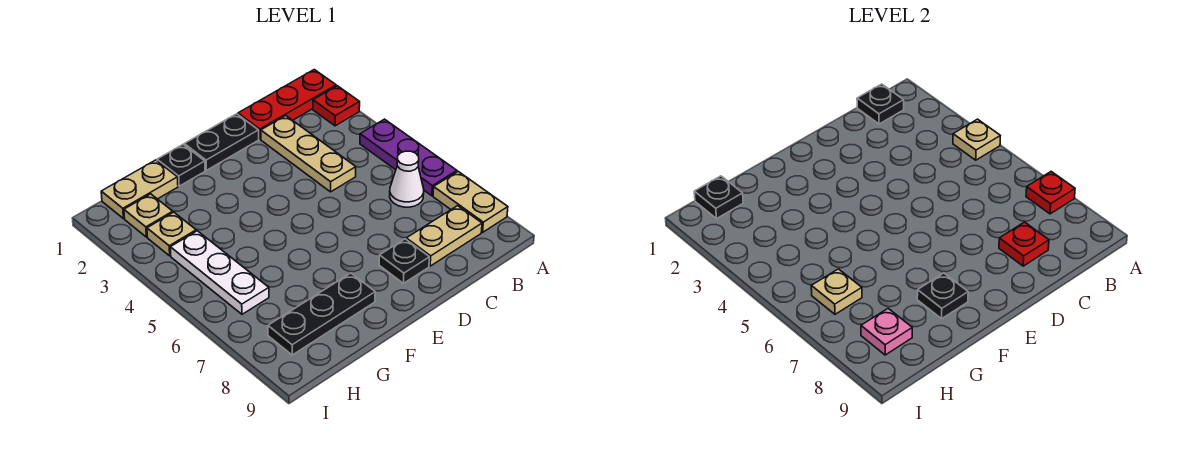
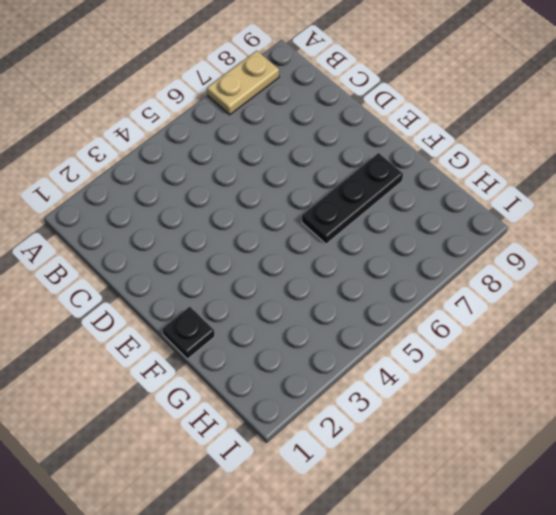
black plate F6:F8 level 1 -> black plate F8:H8 level 1
none -> red plate A1:C1 level 1
none -> red plate A2 level 1
none -> purple plate A4:A6 level 1

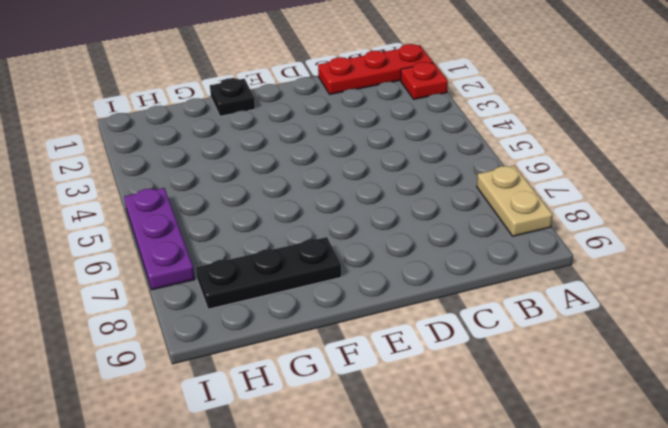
purple plate I5:I7 level 1 -> purple plate A4:A6 level 1
none -> white cone B6 level 1
none -> tan plate B8:C8 level 1
none -> tan plate C2:C4 level 1

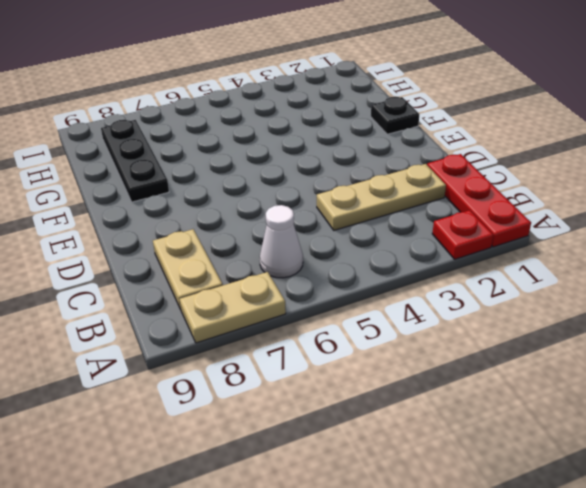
none -> purple plate A4:A6 level 1
none -> black plate D1:E1 level 1
none -> black plate D8 level 1

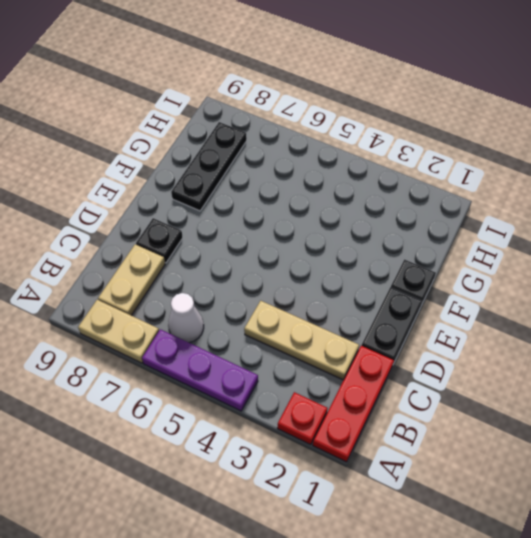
none -> tan plate G1:H1 level 1
none -> tan plate H2 level 1
none -> tan plate H3 level 1

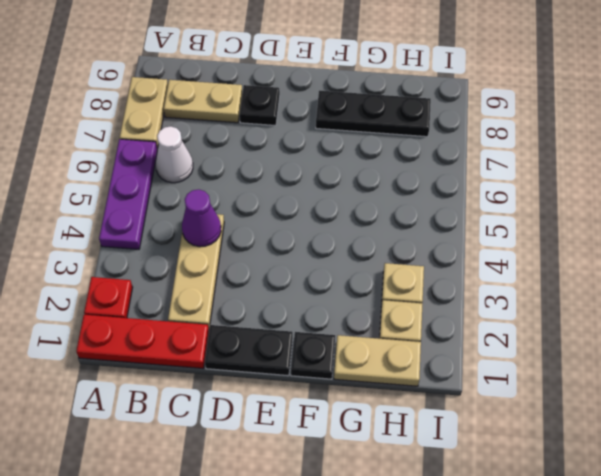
purple cone C4 level 2 -> none
none -> white plate H4:H6 level 1
none -> tan plate A4 level 2
none -> red plate A7 level 2

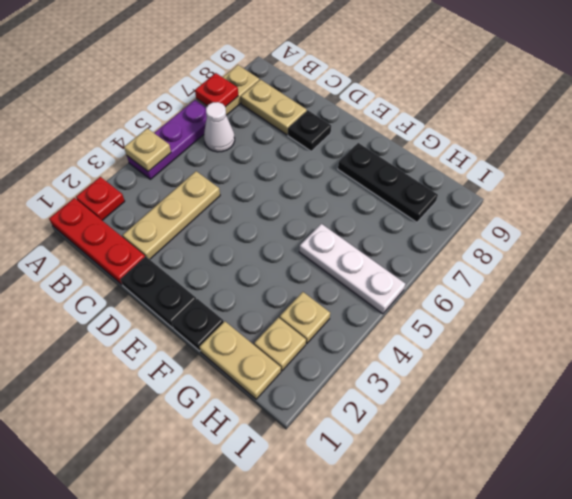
white plate G5:I5 level 1 -> white plate H4:H6 level 1
none -> black plate B1 level 2
none -> red plate C8 level 2
none -> black plate F8 level 2

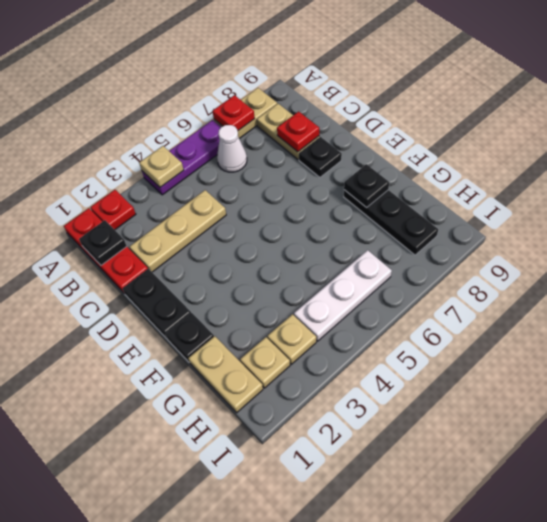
none -> black plate H1 level 2
none -> tan plate H6 level 2
none -> pink plate H8 level 2

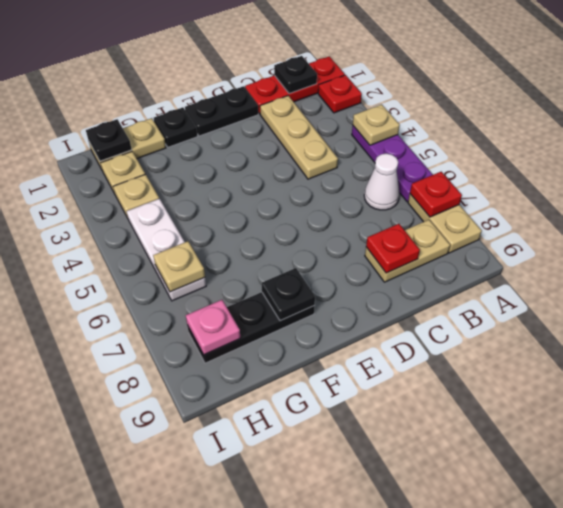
none -> black plate D8 level 1

